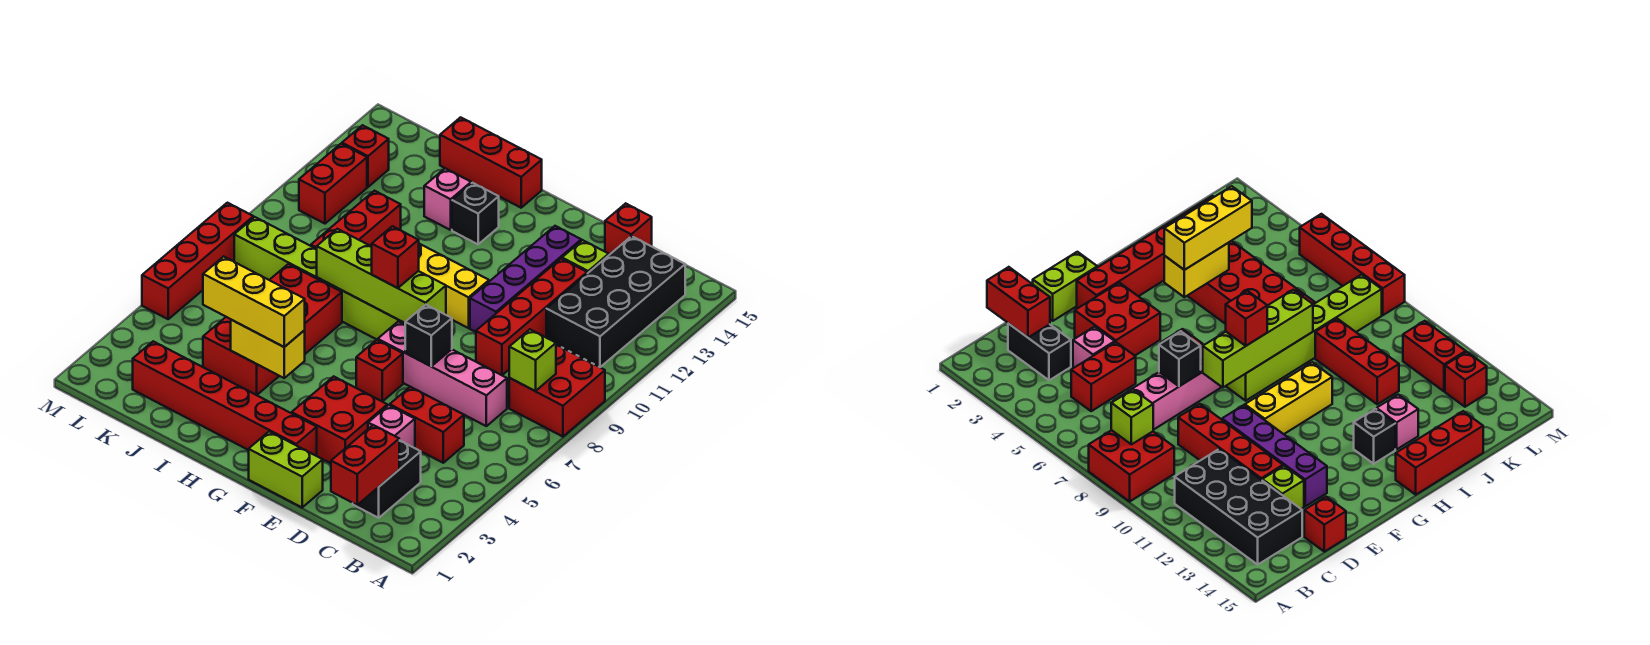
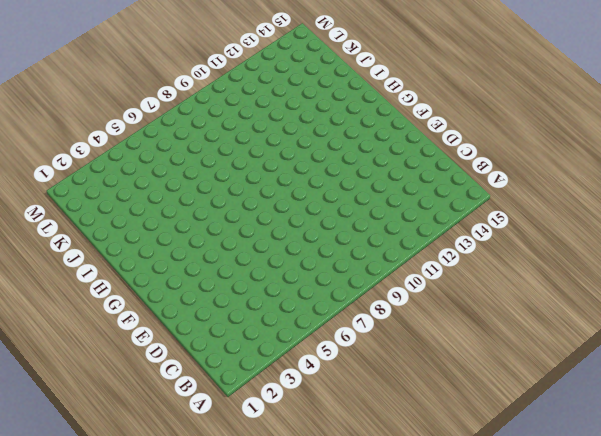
none -> red brick A8:B9 level 1
none -> black brick B11:C14 level 1
none -> black brick C2:C3 level 1
none -> red brick C5:D5 level 1

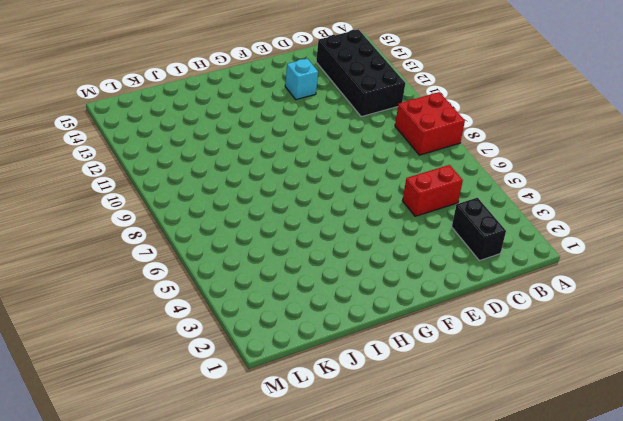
cyan brick E13 level 1 -> purple brick E10:E13 level 1
none -> pink brick C7:F7 level 1
none -> pink brick D4 level 1
none -> red brick D9:D12 level 1
none -> lime brick D13 level 1

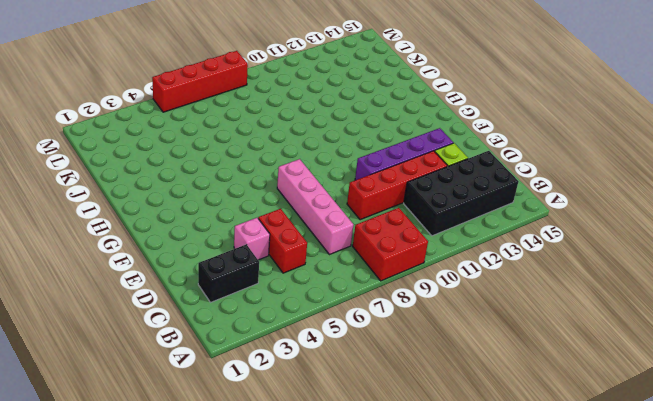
none -> red brick D15 level 1
none -> lime brick E1:F1 level 1
none -> red brick E3:F4 level 1
none -> red brick F2:K2 level 1

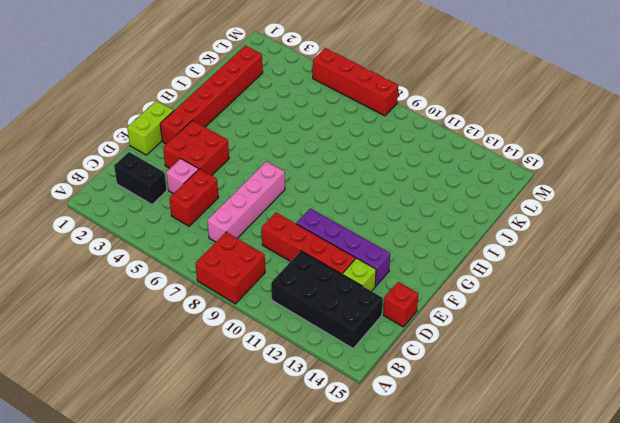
none -> red brick F6 level 1
none -> yellow brick F10:H10 level 1
none -> lime brick G8:L8 level 1
none -> black brick H13 level 1

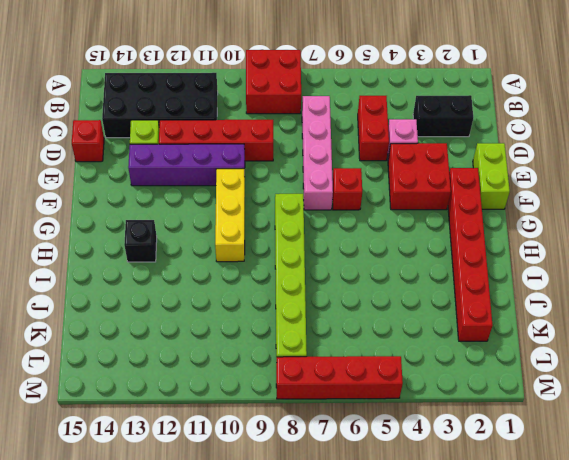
none -> red brick H15:J15 level 1
none -> red brick I4:J7 level 1
none -> pink brick I13 level 1
none -> red brick J9:J11 level 1

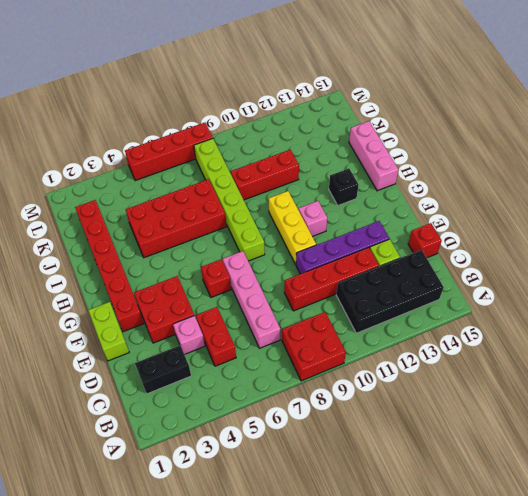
pink brick G11 level 1 -> pink brick I13 level 1
pink brick H15:J15 level 1 -> red brick H15:J15 level 1
none -> red brick L11:L12 level 1
none -> red brick L13 level 1
none -> lime brick B8 level 2
none -> red brick C1:C2 level 2

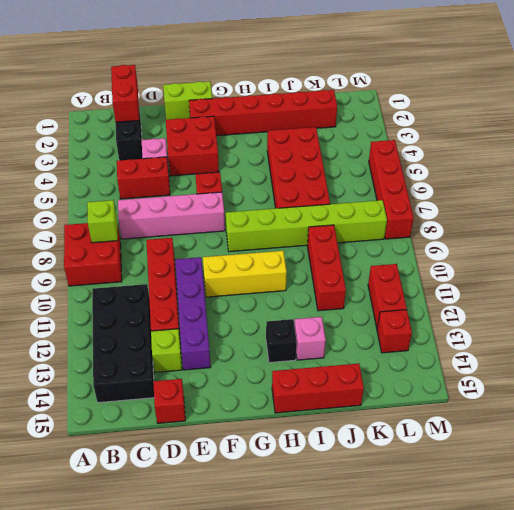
none -> black brick E7 level 2
none -> lime brick F8:I8 level 2
none -> yellow brick H4:I4 level 2
none -> red brick G8 level 3

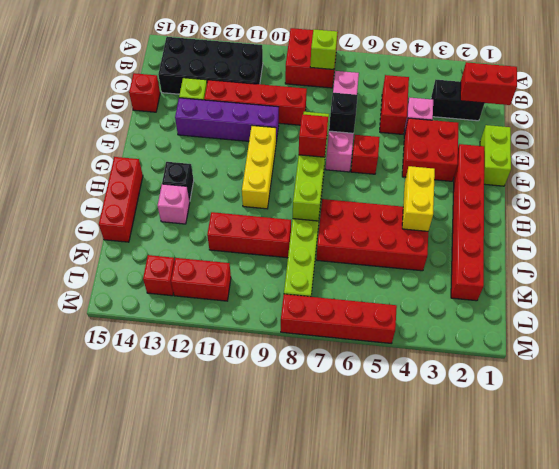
none -> yellow brick H4:J4 level 3

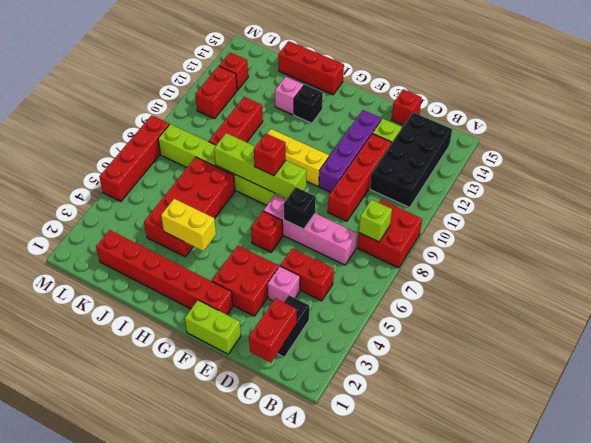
none -> yellow brick H4:J4 level 3

